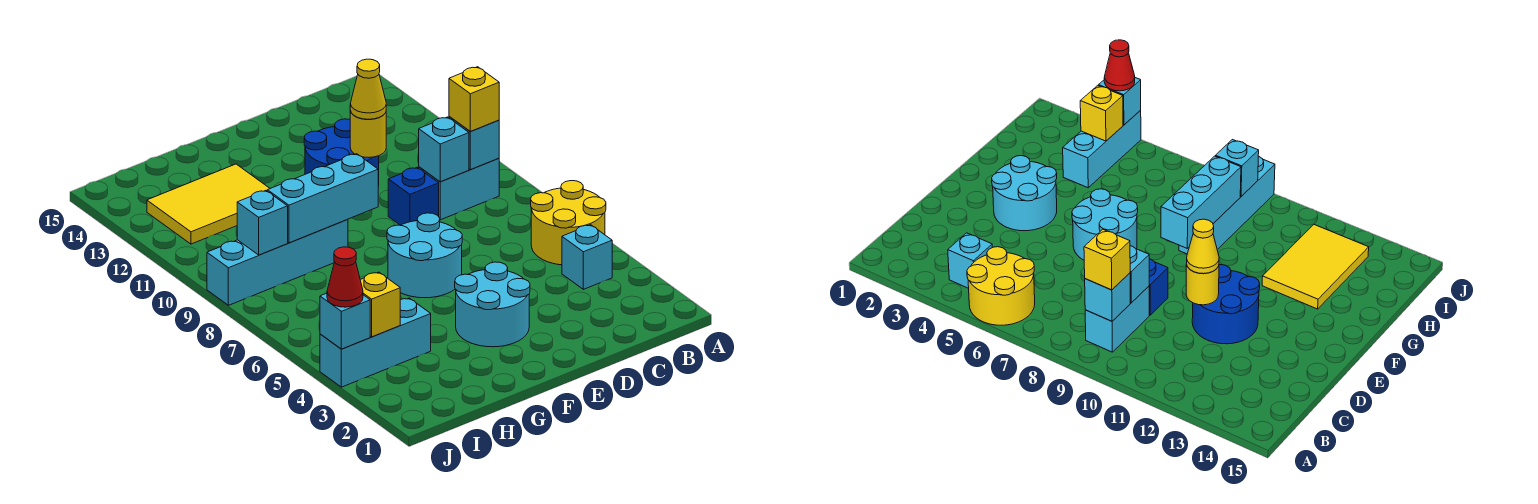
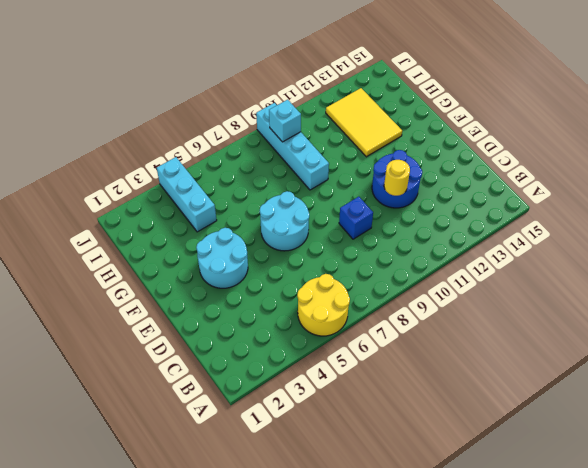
none -> cyan brick B4 level 1
none -> cyan brick B9:C9 level 1
none -> cyan brick B9 level 2

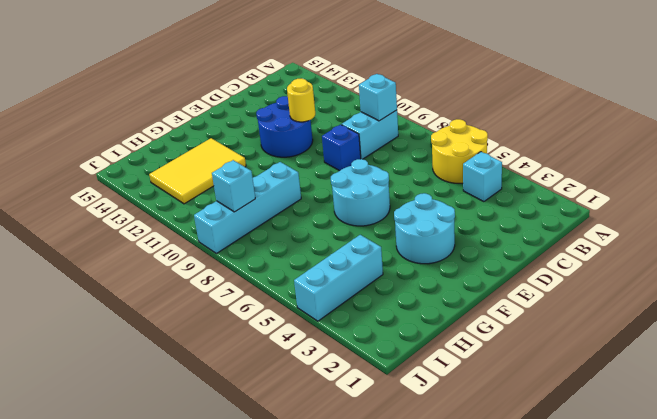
none -> cyan brick C9 level 2
none -> cyan brick F9:H9 level 2
none -> yellow brick I4 level 2

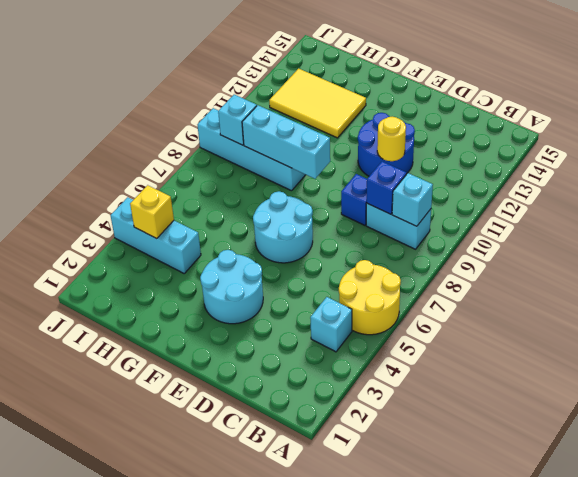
blue brick C9 level 2 -> cyan brick C9 level 2
none -> cyan brick J4 level 2
none -> yellow brick B9 level 3
none -> yellow cone D11 level 3

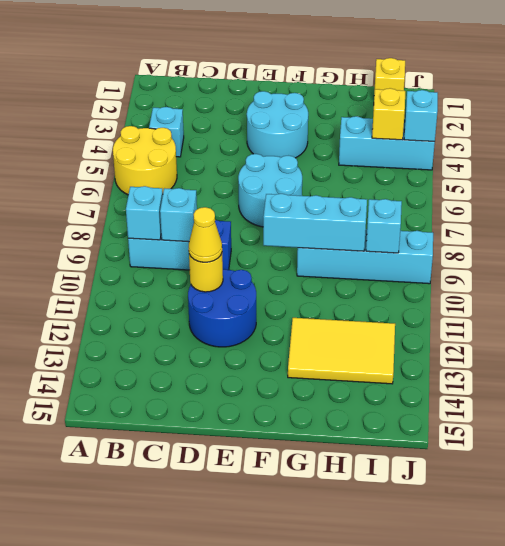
yellow brick I1 level 1 -> yellow brick B9 level 3
none -> red cone J4 level 3

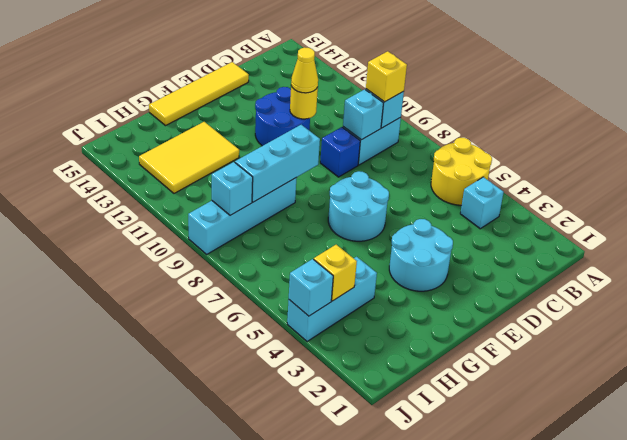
yellow tile D15:G15 level 1 -> none
none -> red cone J4 level 3

